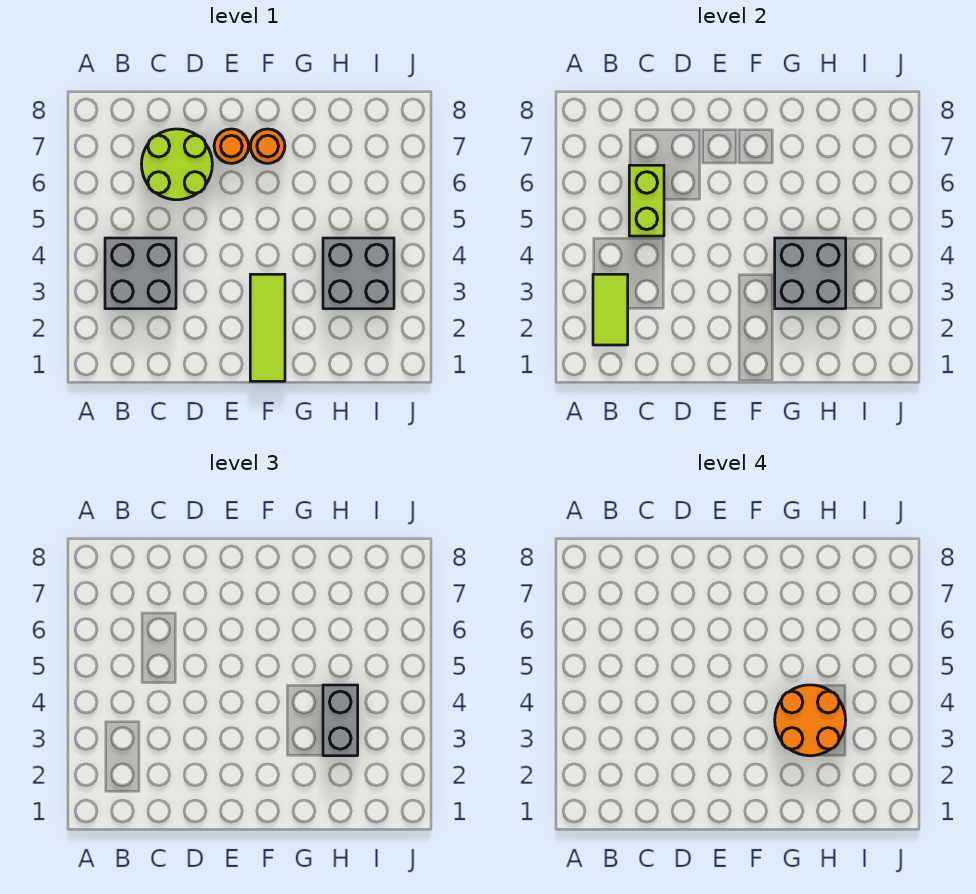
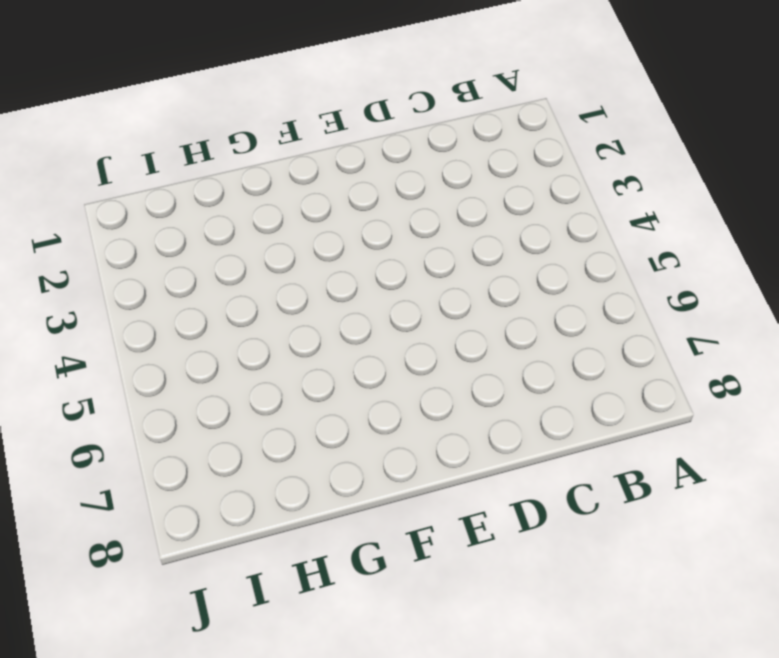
none -> grey brick B3:C4 level 1
none -> lime round brick C6:D7 level 1

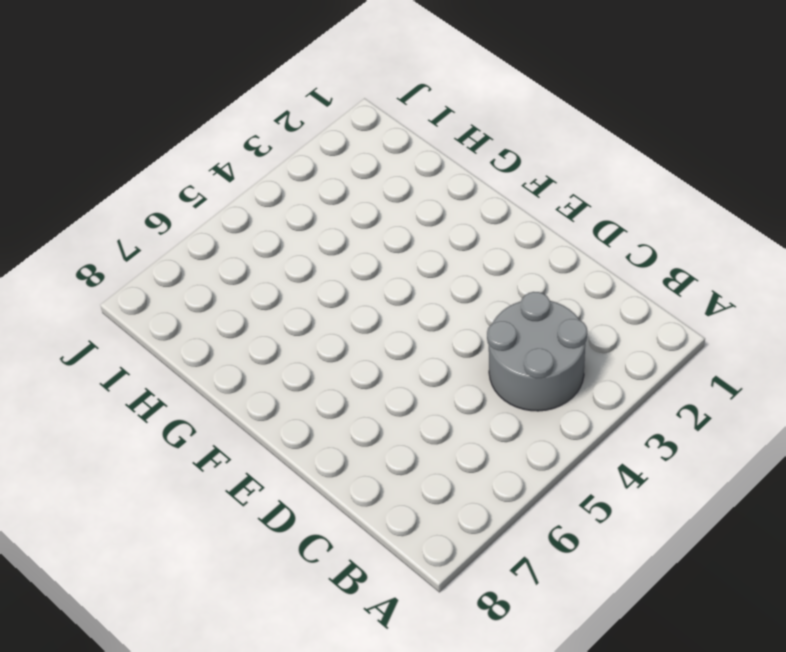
grey round brick B3:C4 level 1 -> grey brick B3:C4 level 1
none -> lime round brick C6:D7 level 1
none -> orange round brick E7 level 1

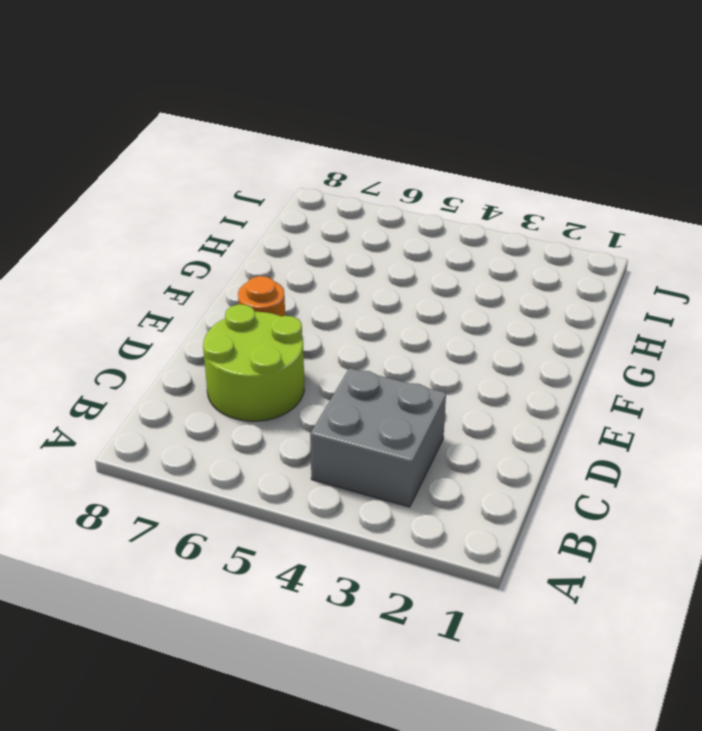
none -> lime tile F1:F3 level 1
none -> orange round brick F7 level 1

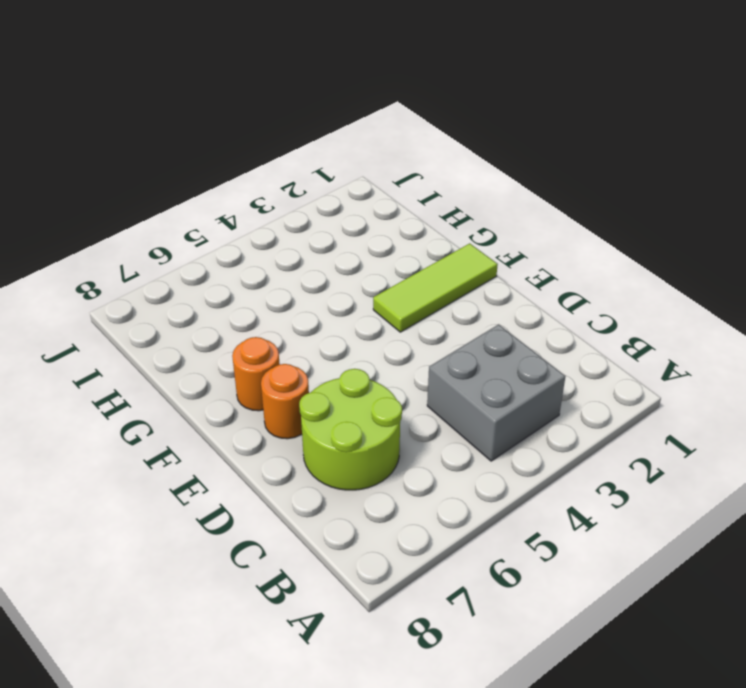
none -> grey brick H3:I4 level 1
none -> lime tile B2:B3 level 2

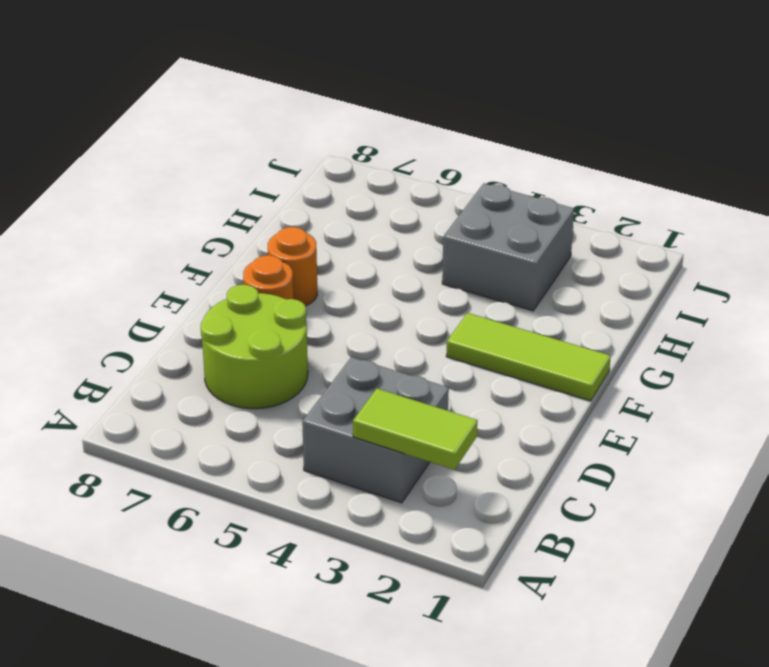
none -> lime brick C5:C6 level 2
none -> grey brick G3:H4 level 2

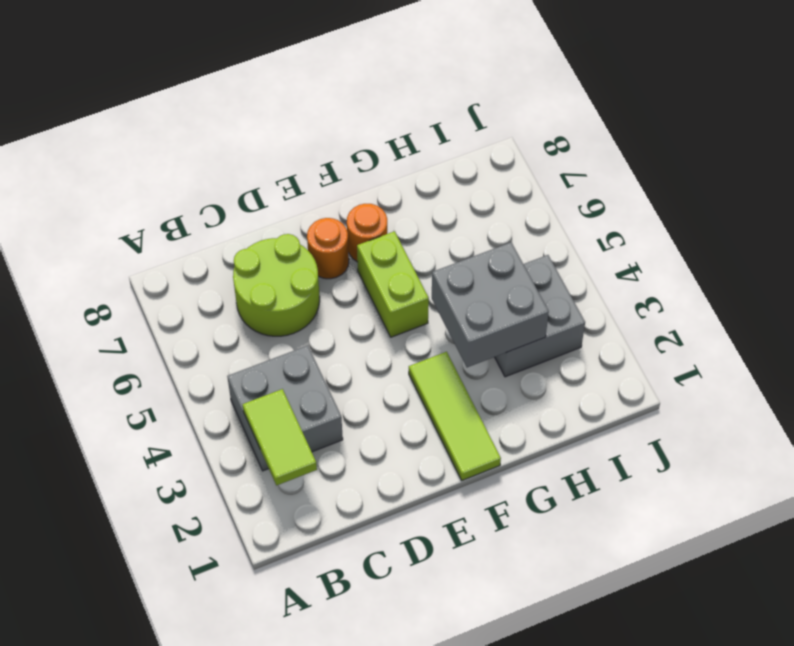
lime brick F5:F6 level 1 -> lime brick C5:C6 level 2
none -> grey brick H3:H4 level 3
none -> orange round brick G3:H4 level 4

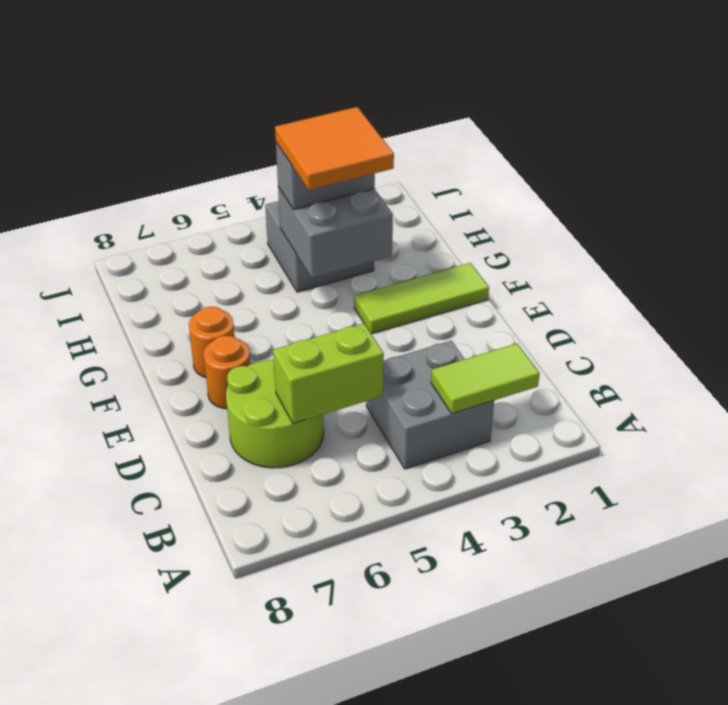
orange tile G3:H4 level 4 -> orange round brick G3:H4 level 4

